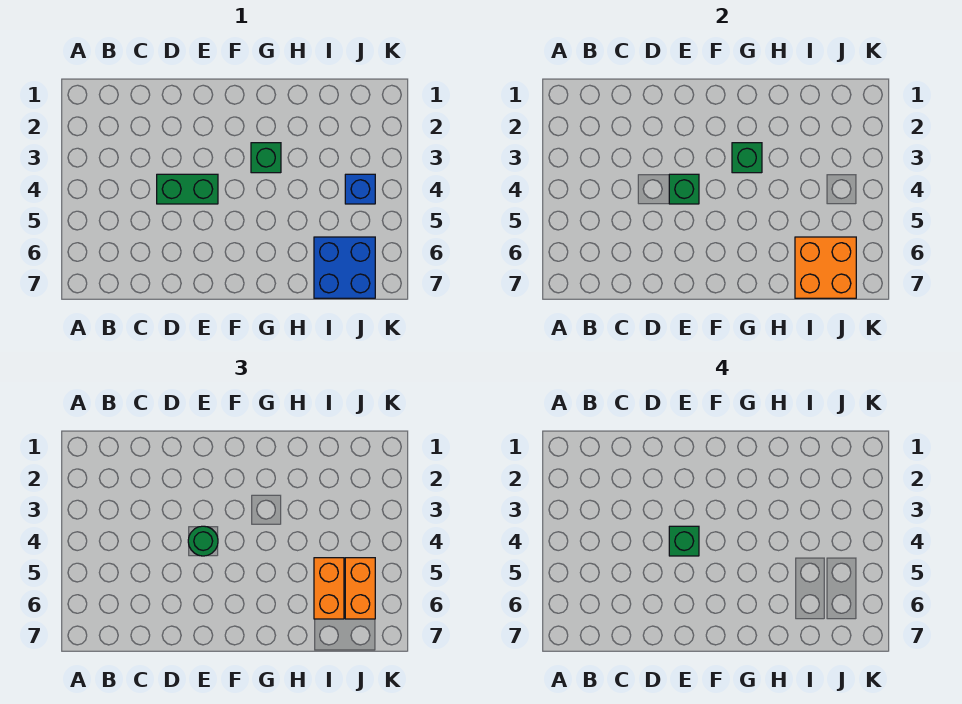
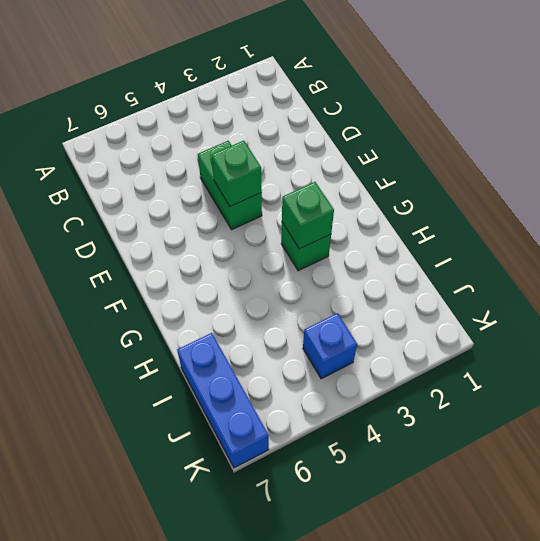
blue brick I7:K7 level 1 -> blue brick I6:J7 level 1
none -> orange brick I6:J7 level 2
none -> green round brick E4 level 3

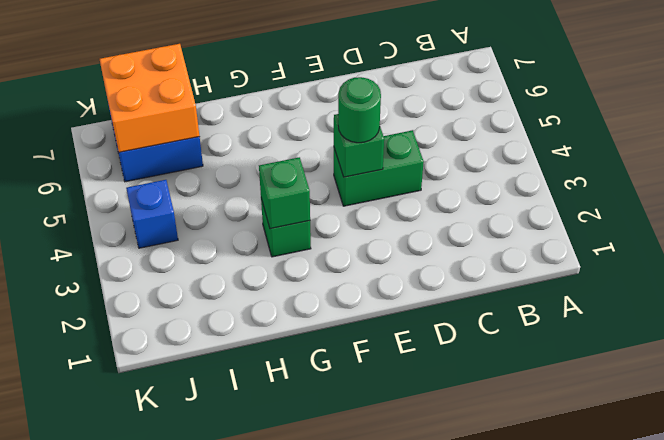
none -> orange brick I5:I6 level 3
none -> orange brick J5:J6 level 3

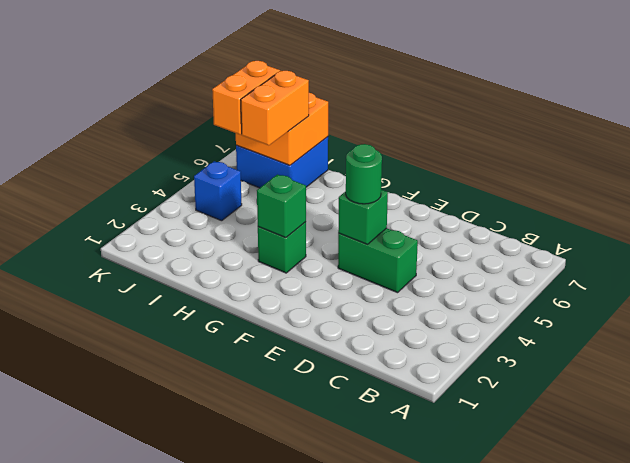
none -> green brick E4 level 4

